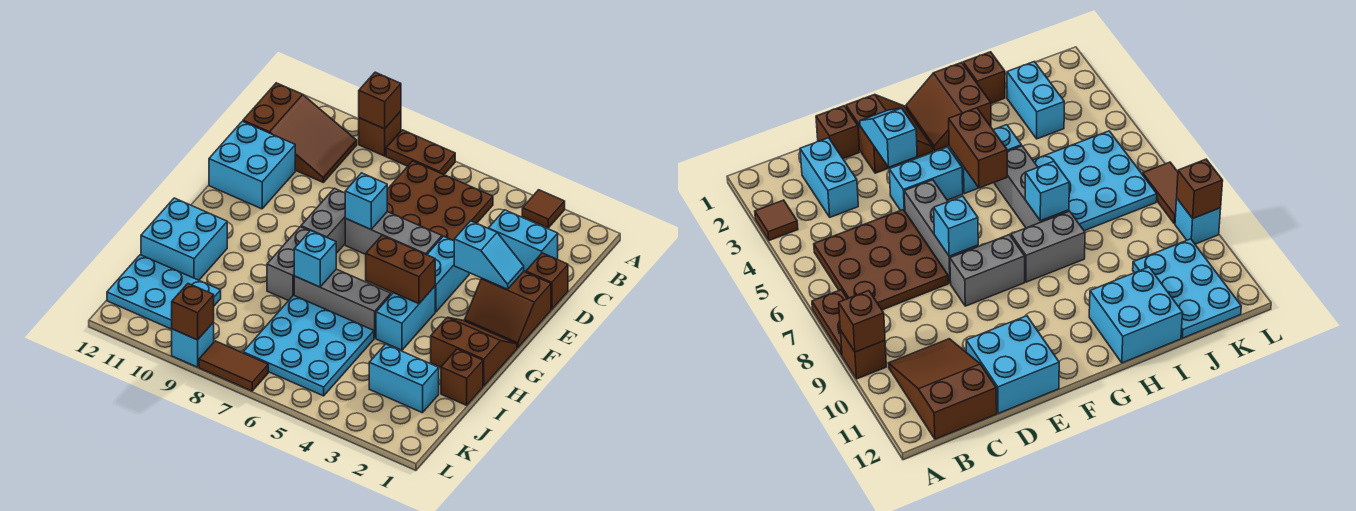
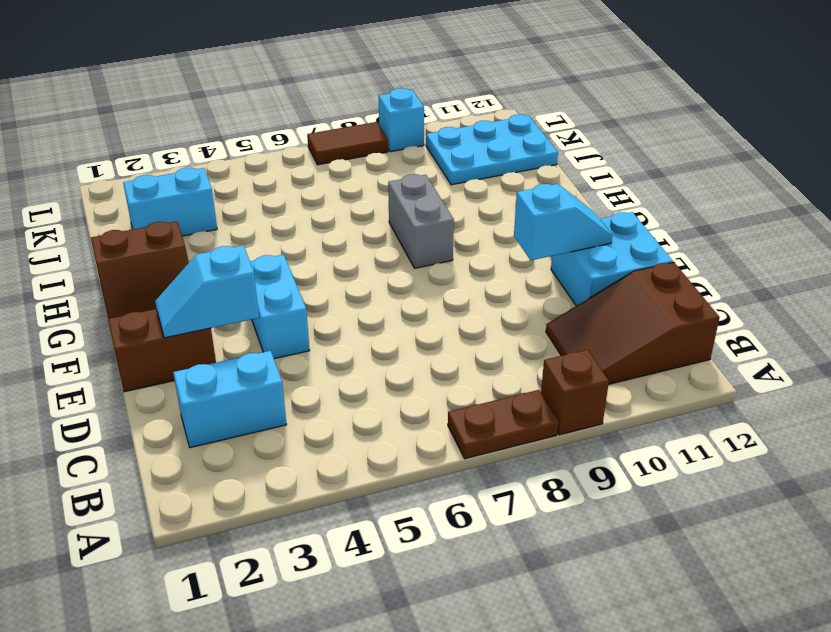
cyan slope E10:E11 level 2 top 10 -> none
none -> brown tile A3 level 1
none -> brown plate B5:D7 level 1
none -> brown brick D1 level 1

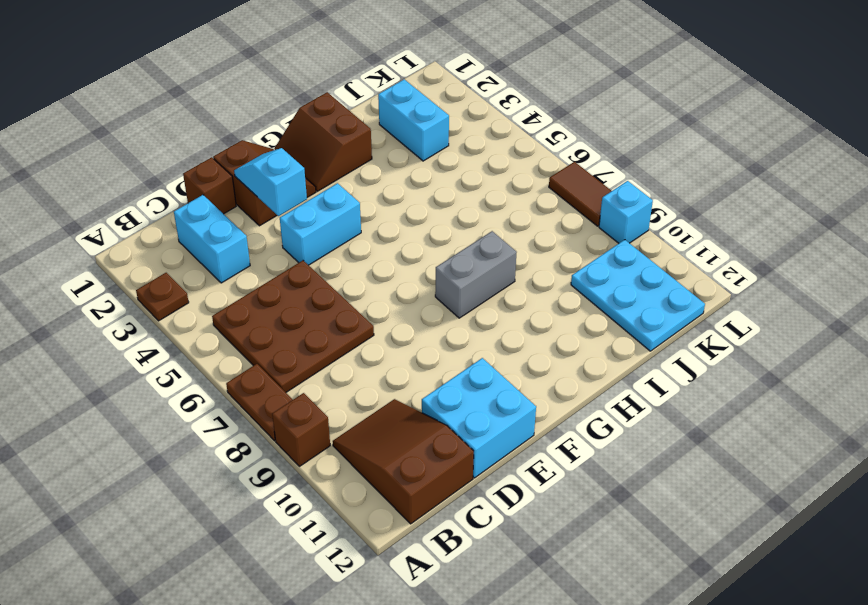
brown plate A3 level 1 -> brown tile A3 level 1
none -> grey brick E5:E7 level 1
none -> grey brick E8:F8 level 1
none -> cyan brick G4:H4 level 1

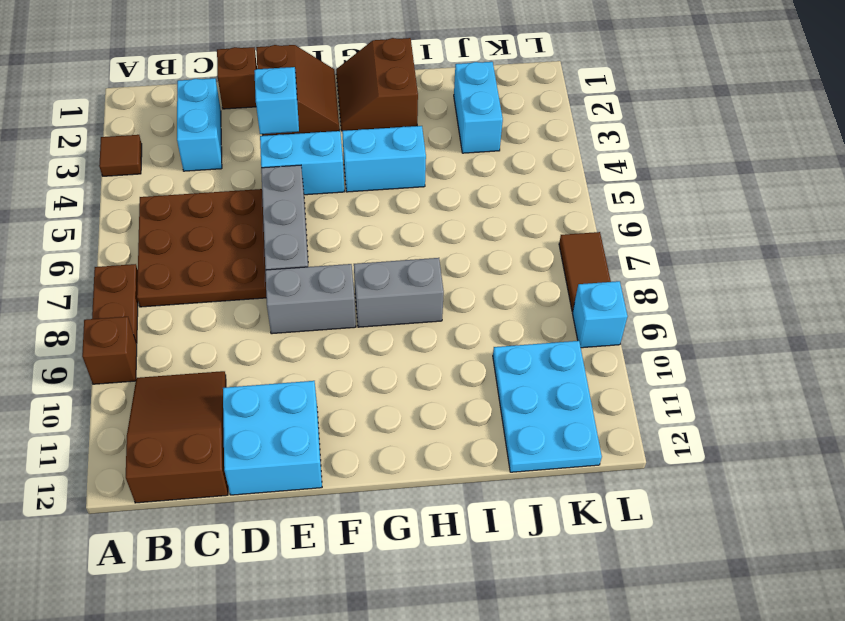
none -> grey brick H5:H7 level 1
none -> cyan brick H11:I12 level 1
none -> brown brick I1 level 1

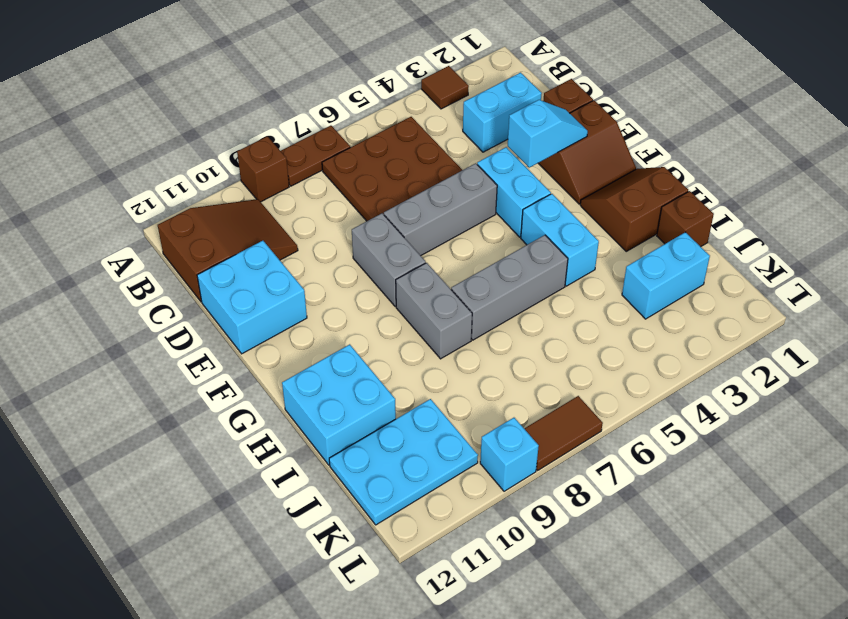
none -> cyan plate I5:K7 level 1
none -> brown brick A9 level 2
none -> cyan brick E7 level 2

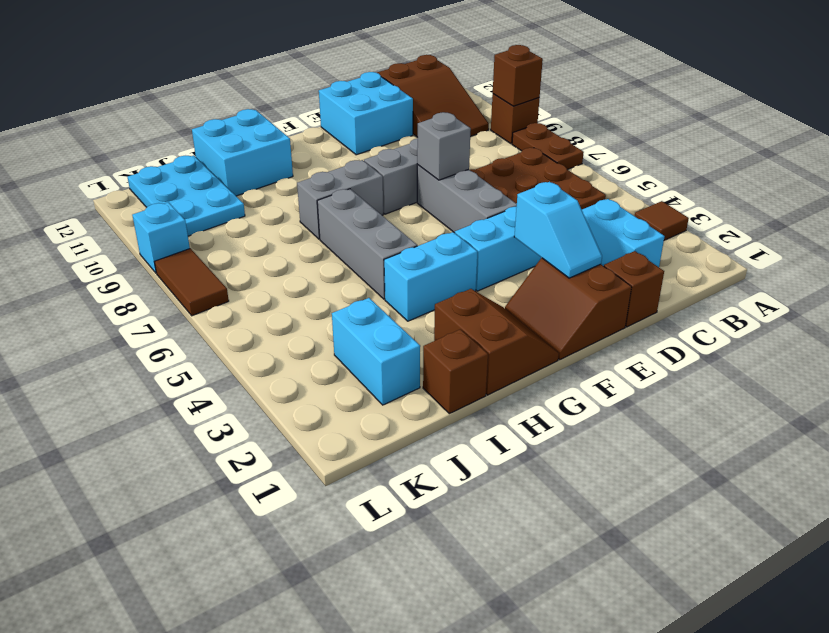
grey brick E7 level 2 -> cyan brick E7 level 2
none -> cyan plate I5:K7 level 1
none -> brown brick G4:G5 level 2
none -> cyan brick H7 level 2

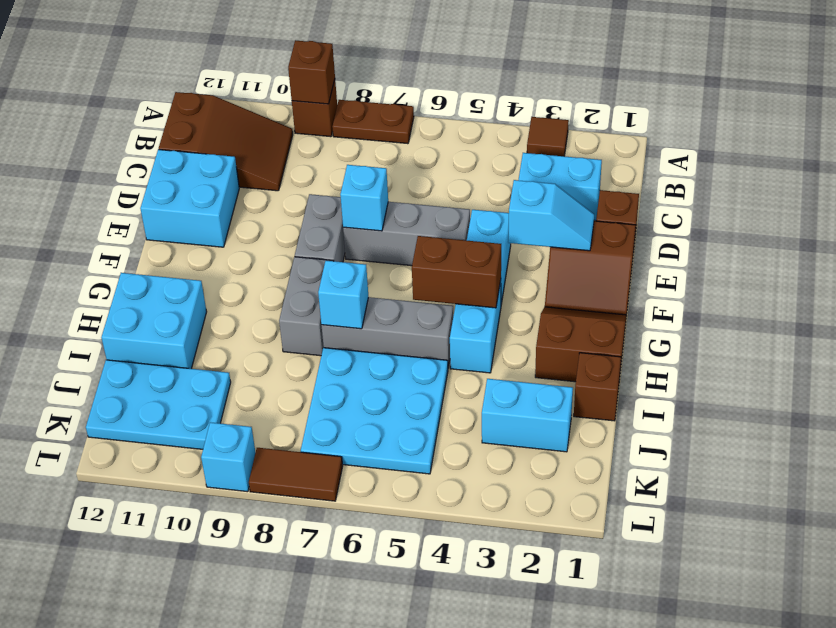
none -> brown plate B5:D7 level 1
none -> brown brick L9 level 2

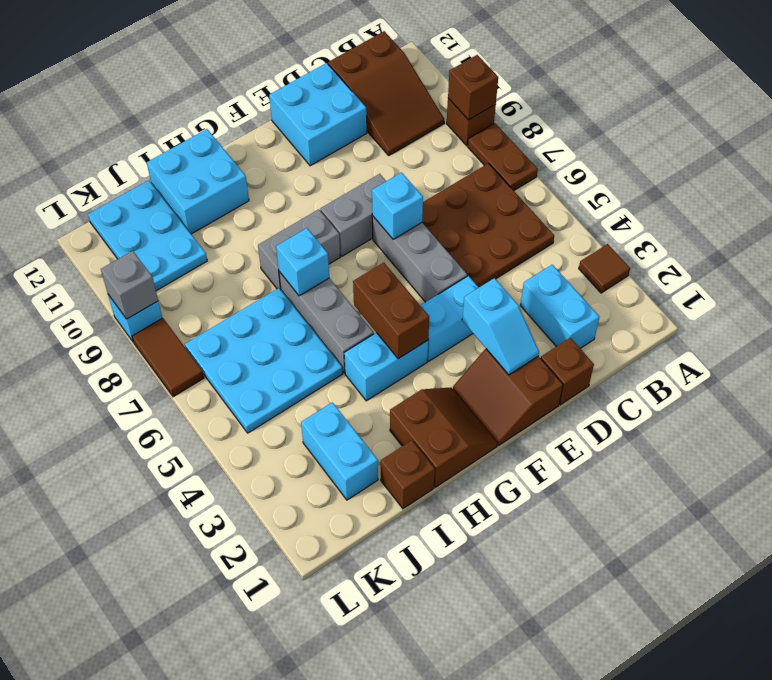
grey brick L9 level 2 -> brown brick L9 level 2

